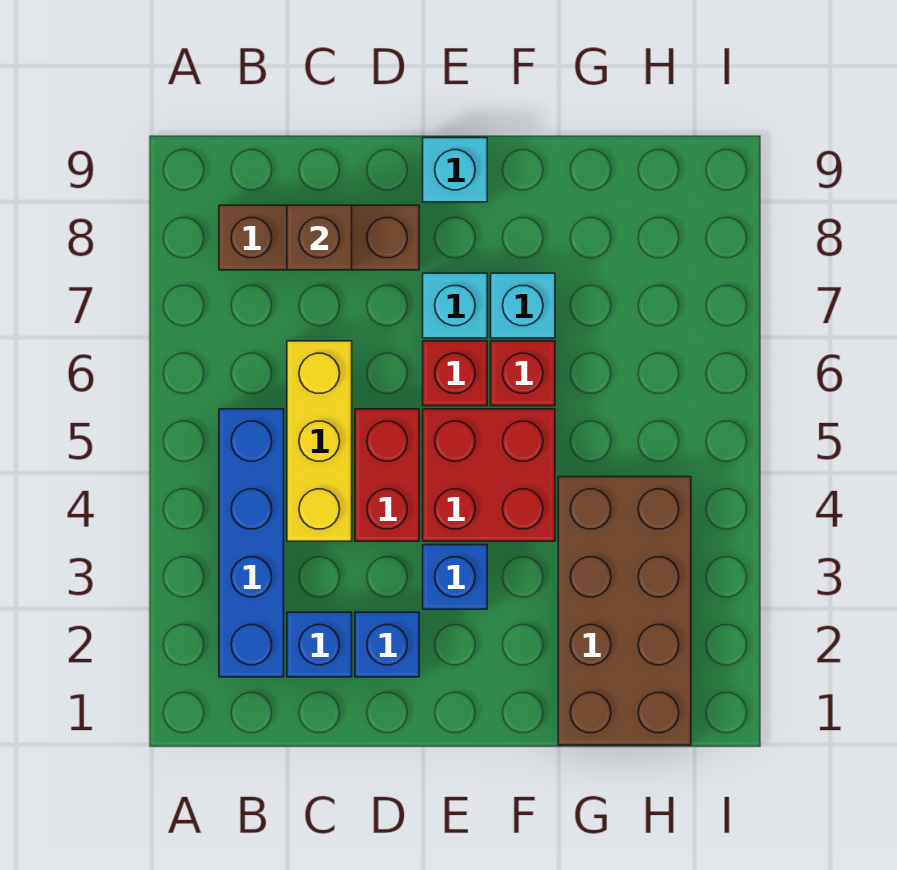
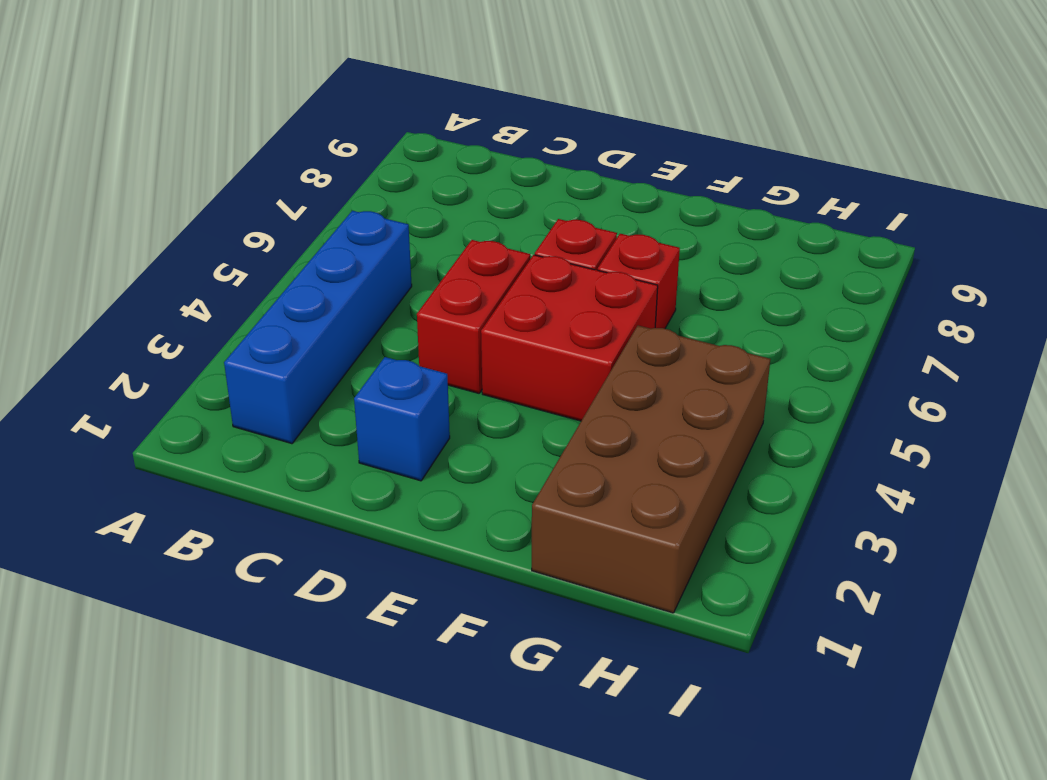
none -> brown brick B8:D8 level 1
none -> blue brick C2 level 1
none -> yellow brick C4:C6 level 1

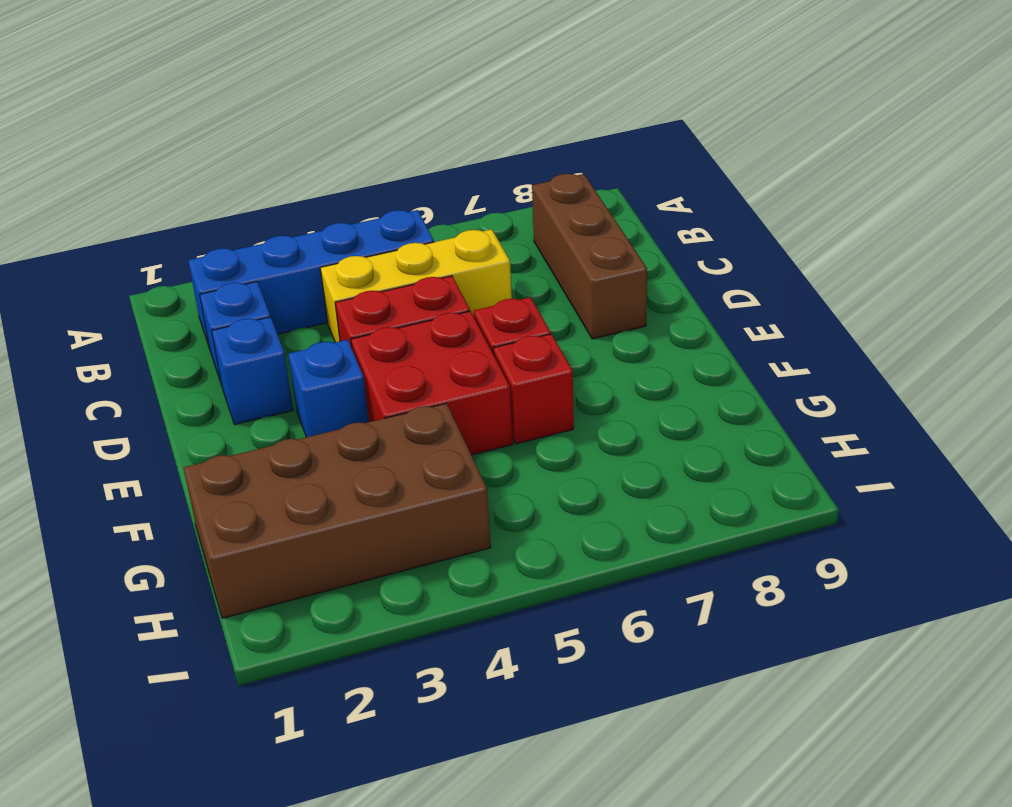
none -> cyan brick E7 level 1
none -> cyan brick E9 level 1
none -> cyan brick F7 level 1

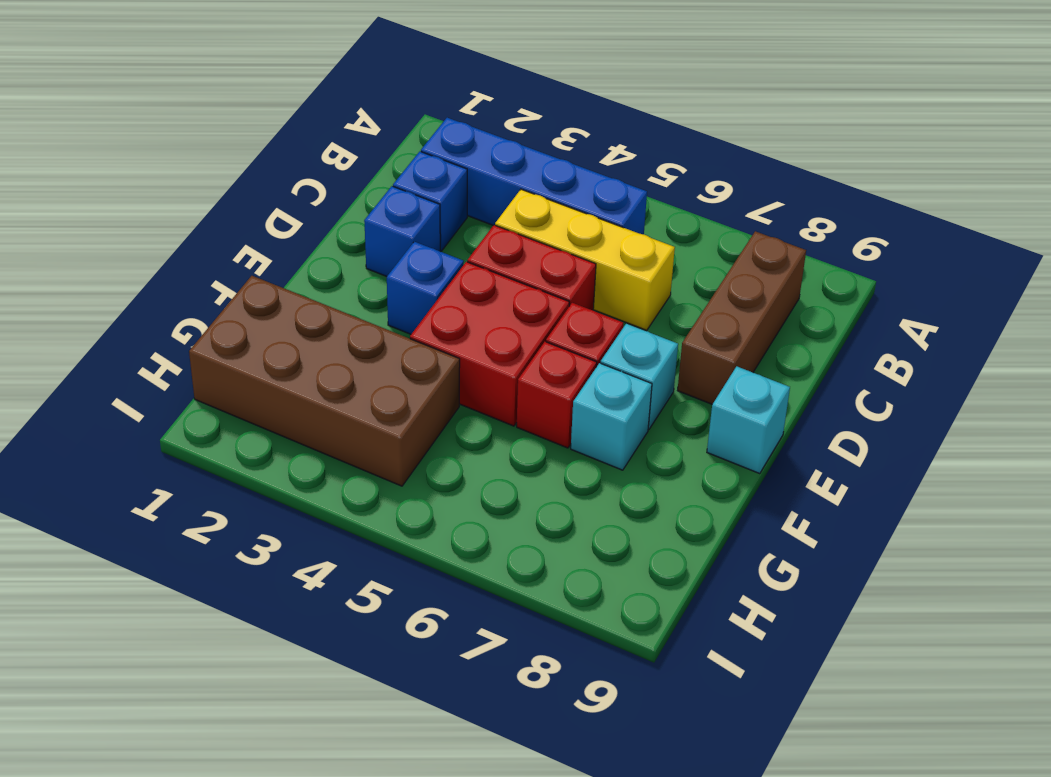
none -> brown brick C8 level 2

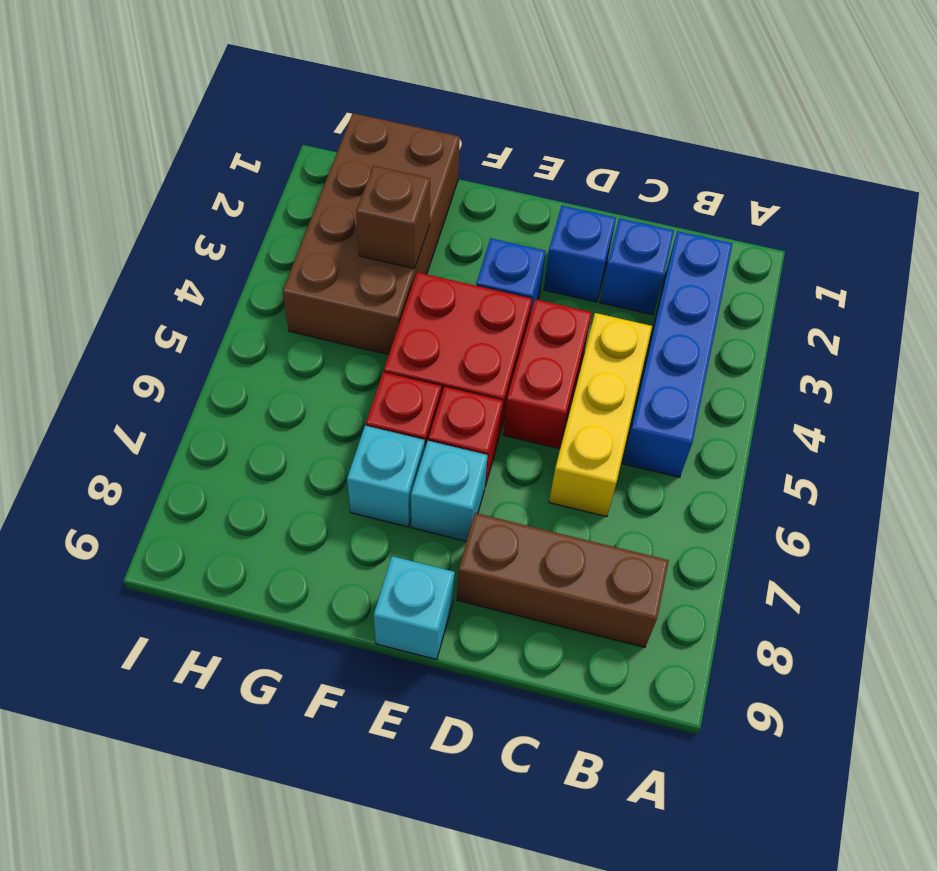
brown brick G3 level 2 -> brown brick C8 level 2

